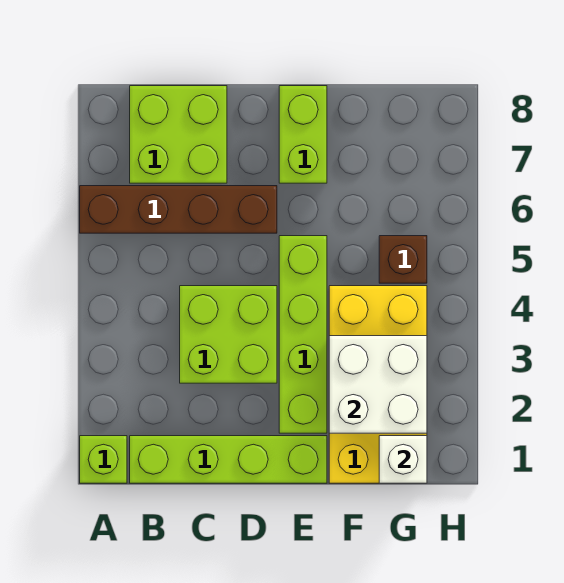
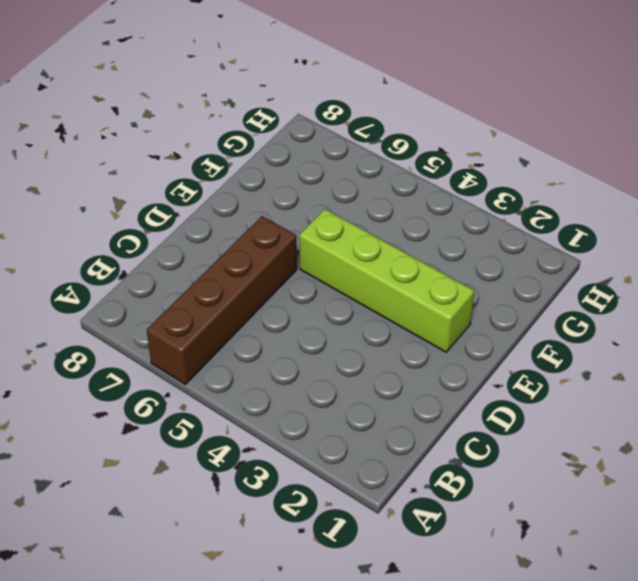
none -> lime brick A1 level 1
none -> lime brick B1:E1 level 1

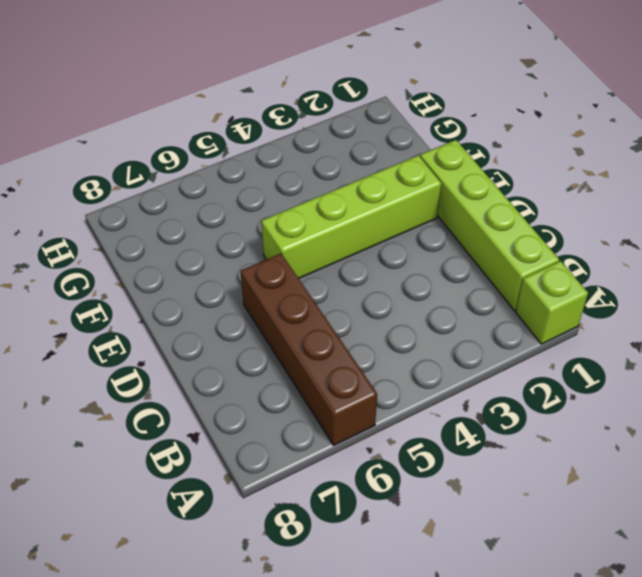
none -> lime brick B7:C8 level 1
none -> lime brick C3:D4 level 1

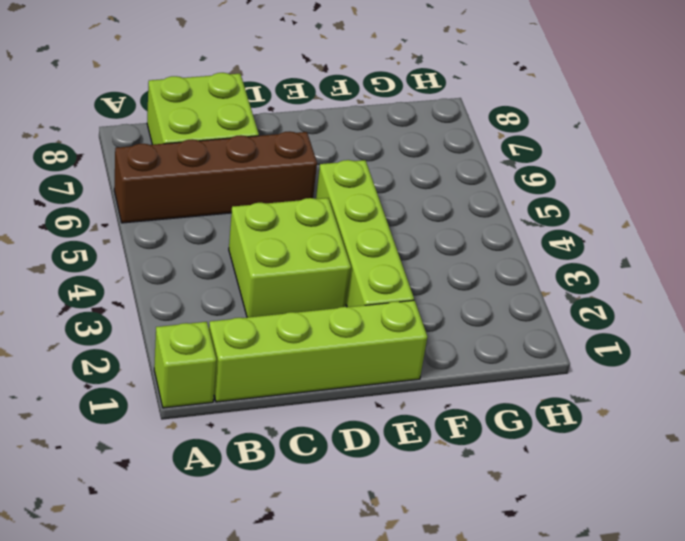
none -> lime brick E7:E8 level 1
none -> yellow brick F1:G4 level 1

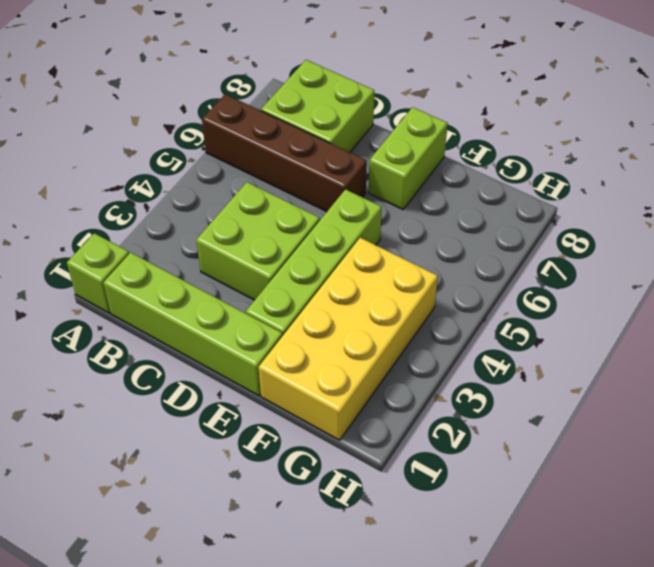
none -> brown brick G5 level 1
none -> white brick F2:G3 level 2

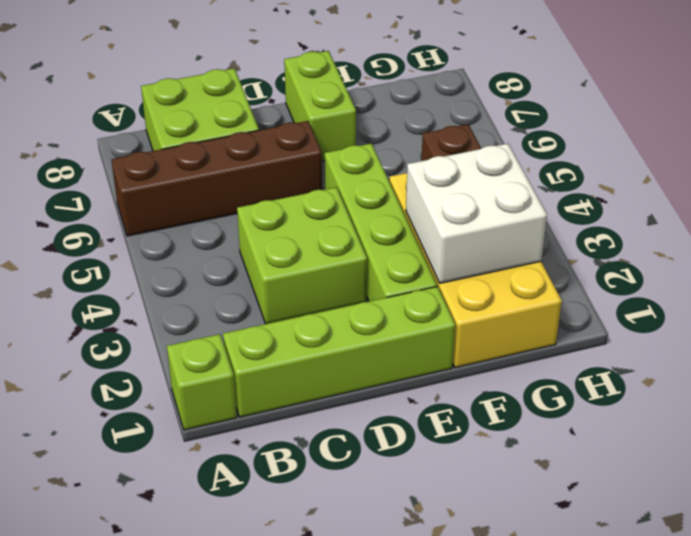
none -> white brick G1 level 2

